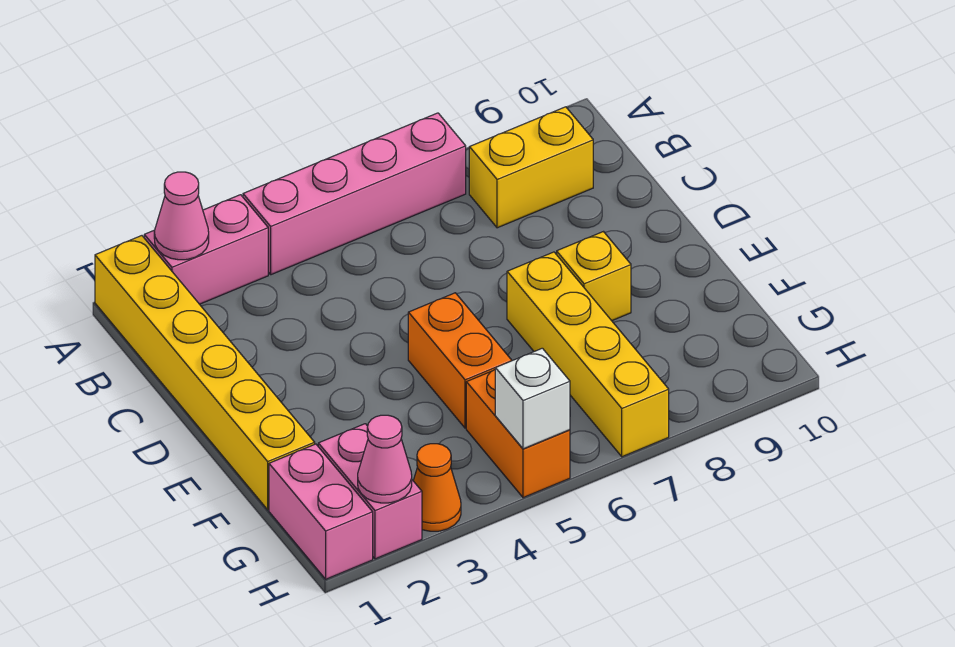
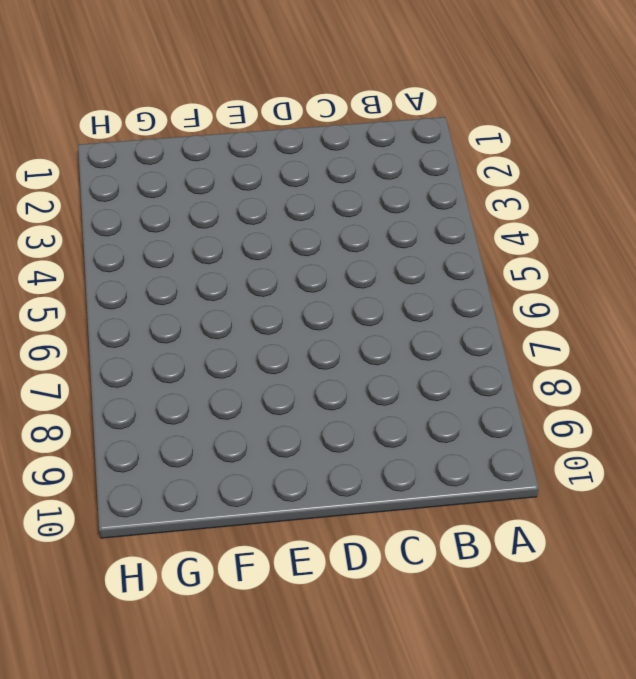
none -> yellow brick A1:F1 level 1
none -> pink brick A2:A3 level 1
none -> pink brick A4:A7 level 1

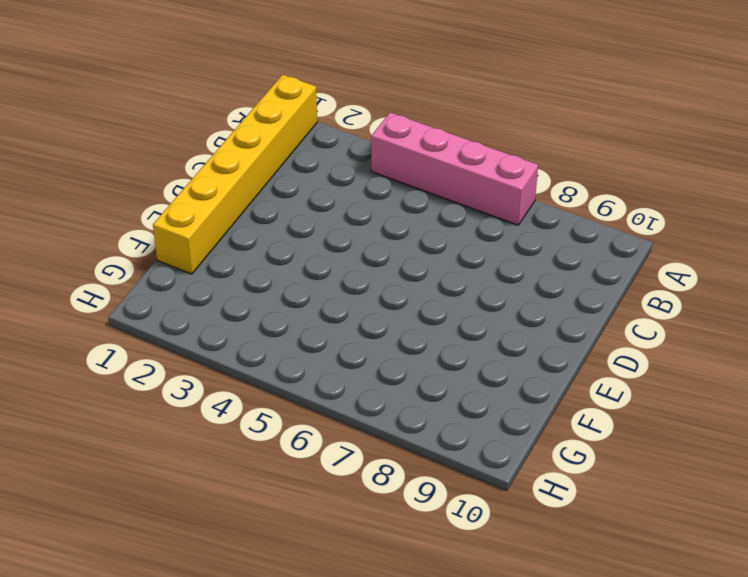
none -> pink brick A2:A3 level 1
none -> yellow brick B8:B9 level 1
none -> orange brick E5:F5 level 1

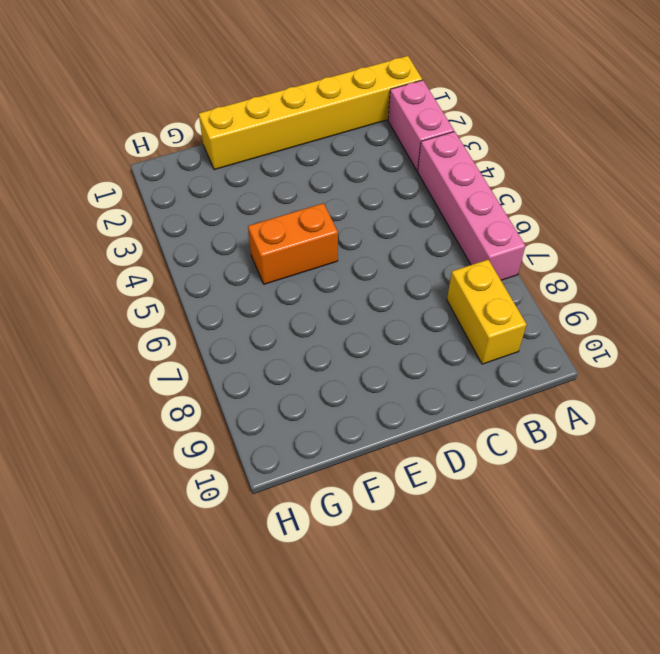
none -> yellow brick E7:H7 level 1
none -> yellow brick E8 level 1
none -> pink brick G1:H1 level 1

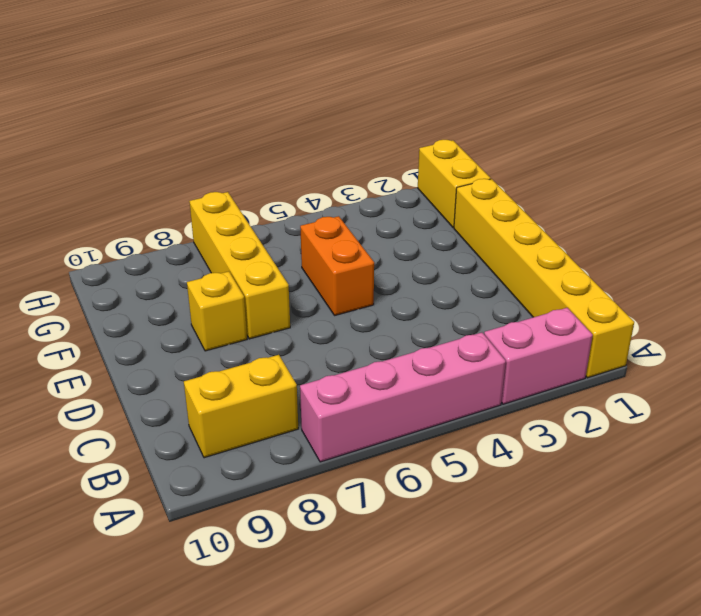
yellow brick G1:H1 level 1 -> pink brick G1:H1 level 1
none -> pink brick G2:H2 level 1
none -> orange brick G5:H5 level 1
none -> orange cone H3 level 1

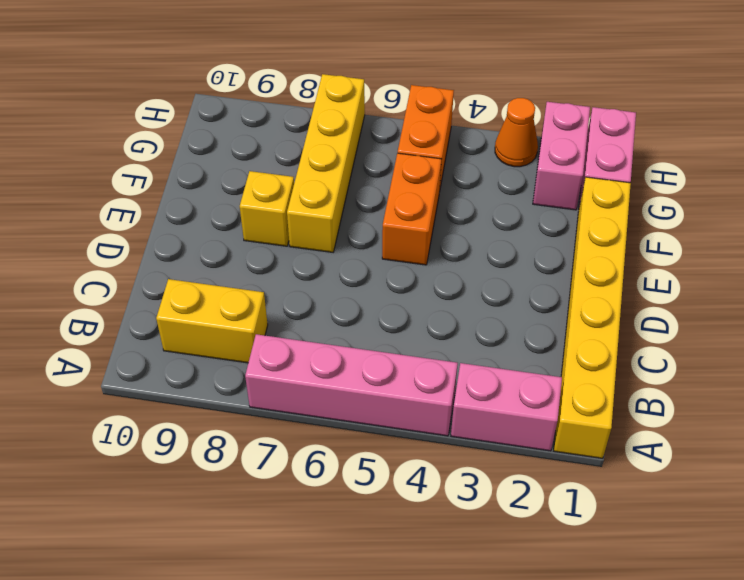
none -> pink cone A2 level 2
none -> pink cone H2 level 2
none -> white brick H5 level 2

